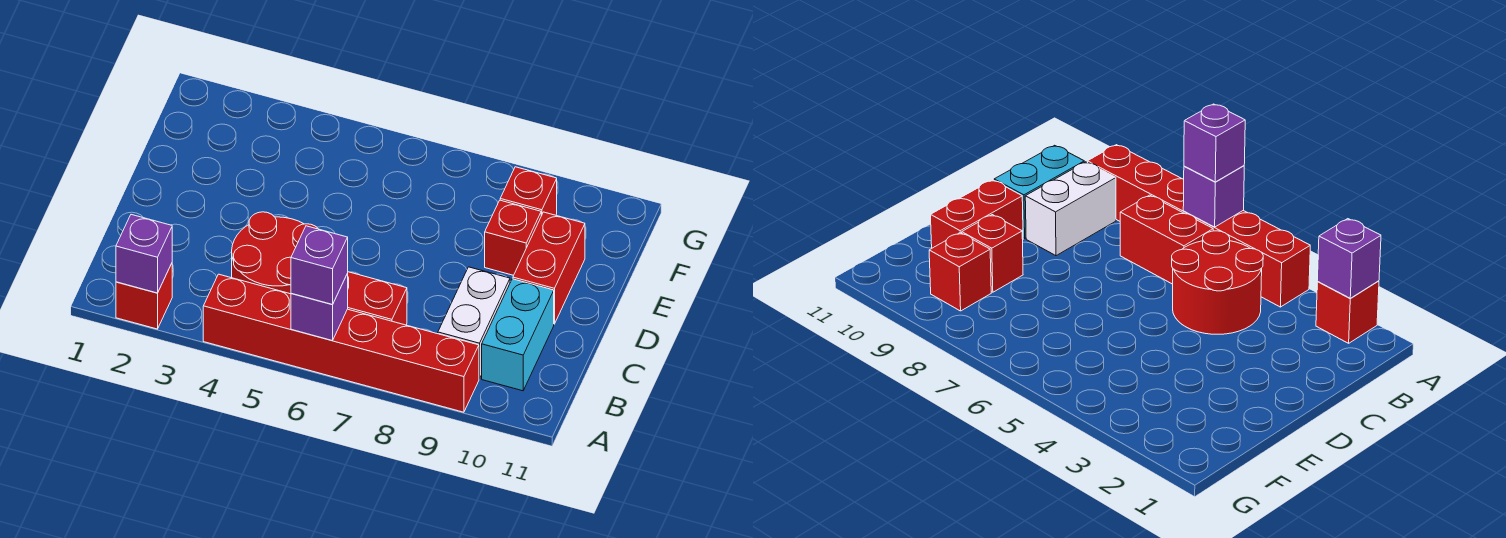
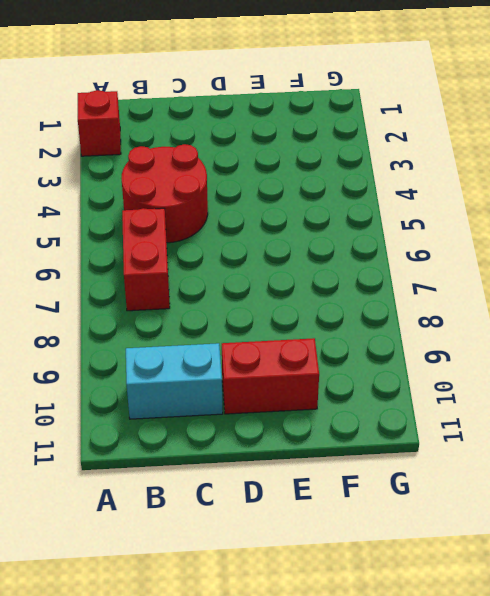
none -> red brick A4:A9 level 1
none -> white brick B9:C9 level 1
none -> red brick E9 level 1

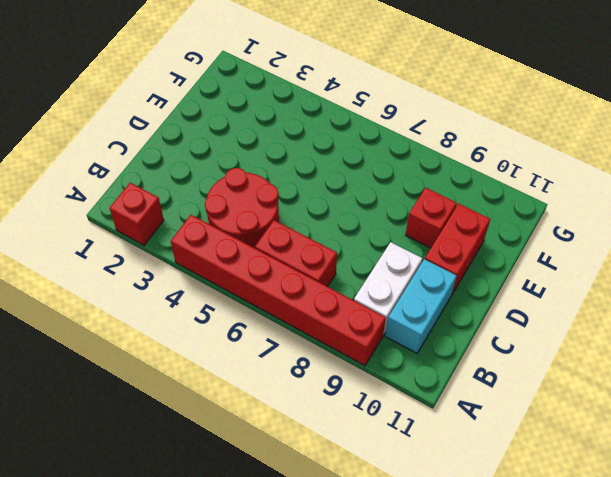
none -> red brick F9 level 1
none -> purple brick A2 level 2
none -> purple brick A6 level 2

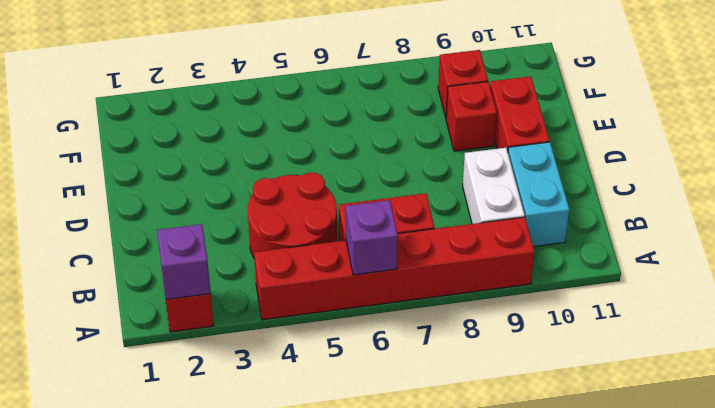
none -> purple brick A6 level 3

